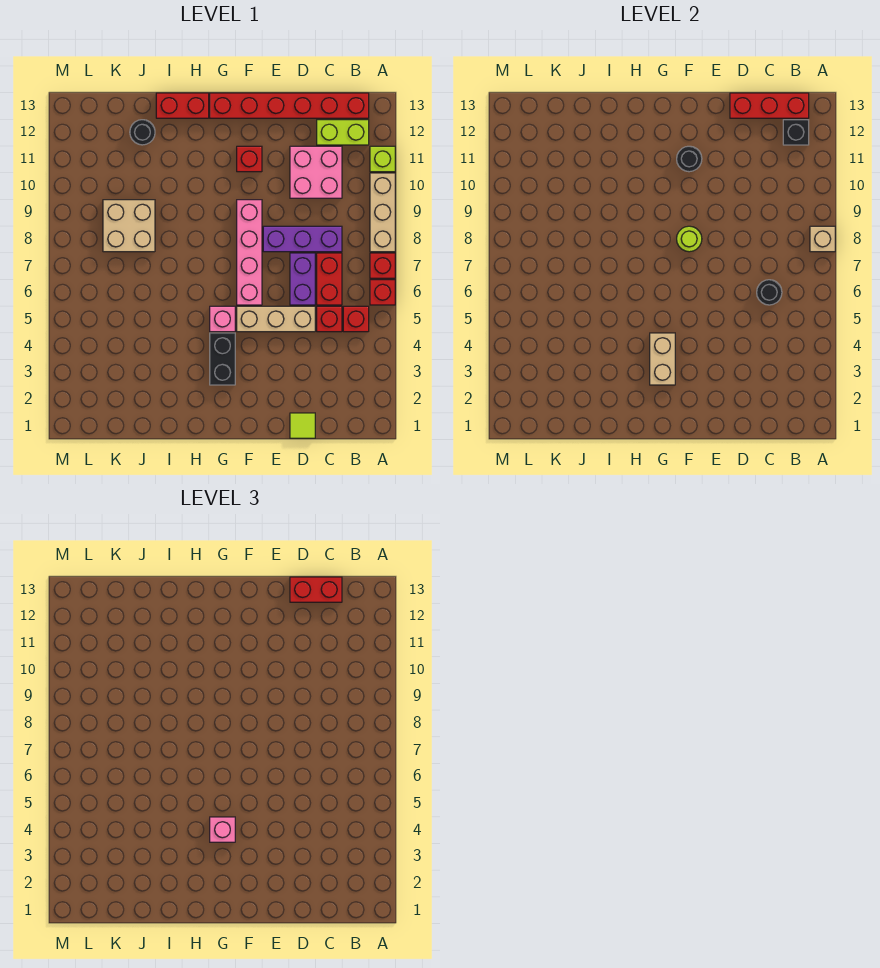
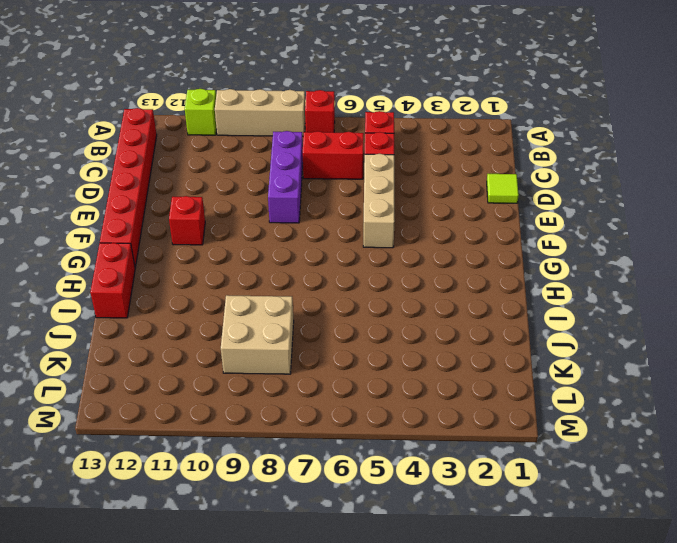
none -> red brick A6 level 1
none -> lime brick B12:C12 level 1
none -> pink brick C10:D11 level 1
none -> purple brick D6:D7 level 1

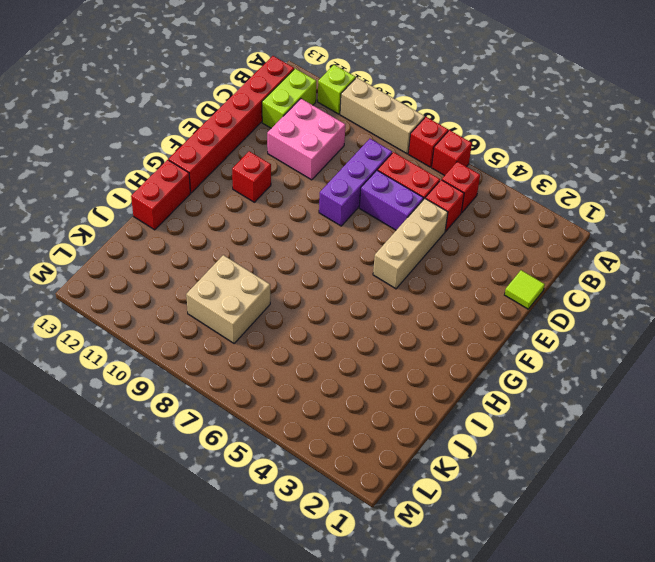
none -> pink brick F6:F9 level 1
none -> black brick G3:G4 level 1
none -> pink brick G5 level 1
none -> black round brick J12 level 1

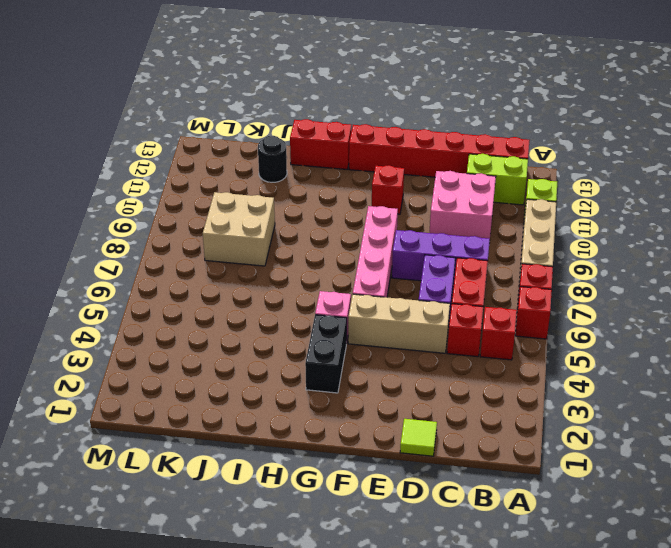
none -> tan brick A8 level 2
none -> black brick B12 level 2
none -> red brick B13:D13 level 2
none -> black round brick C6 level 2

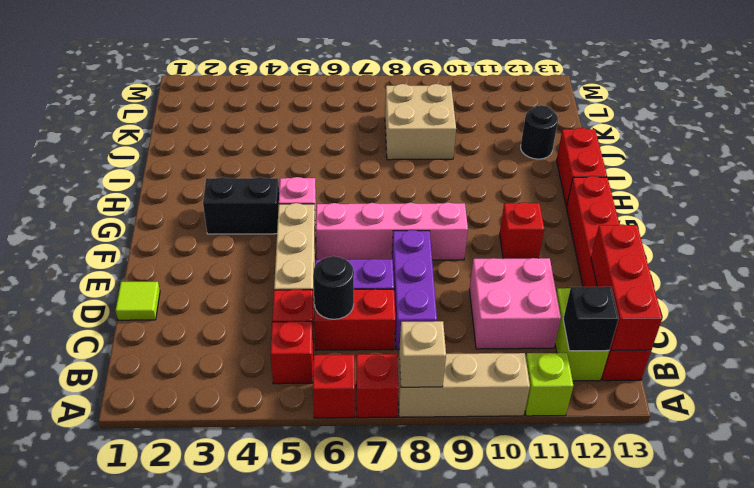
none -> lime round brick F8 level 2
none -> black round brick F11 level 2
none -> tan brick G3:G4 level 2
none -> red brick C13:D13 level 3

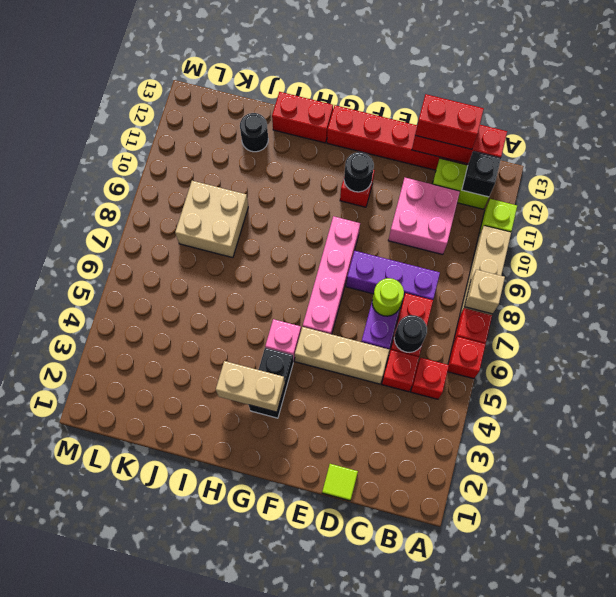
lime round brick D7 level 2 -> lime round brick F8 level 2
tan brick G3:H3 level 2 -> tan brick G3:G4 level 2
none -> pink brick G4 level 3

